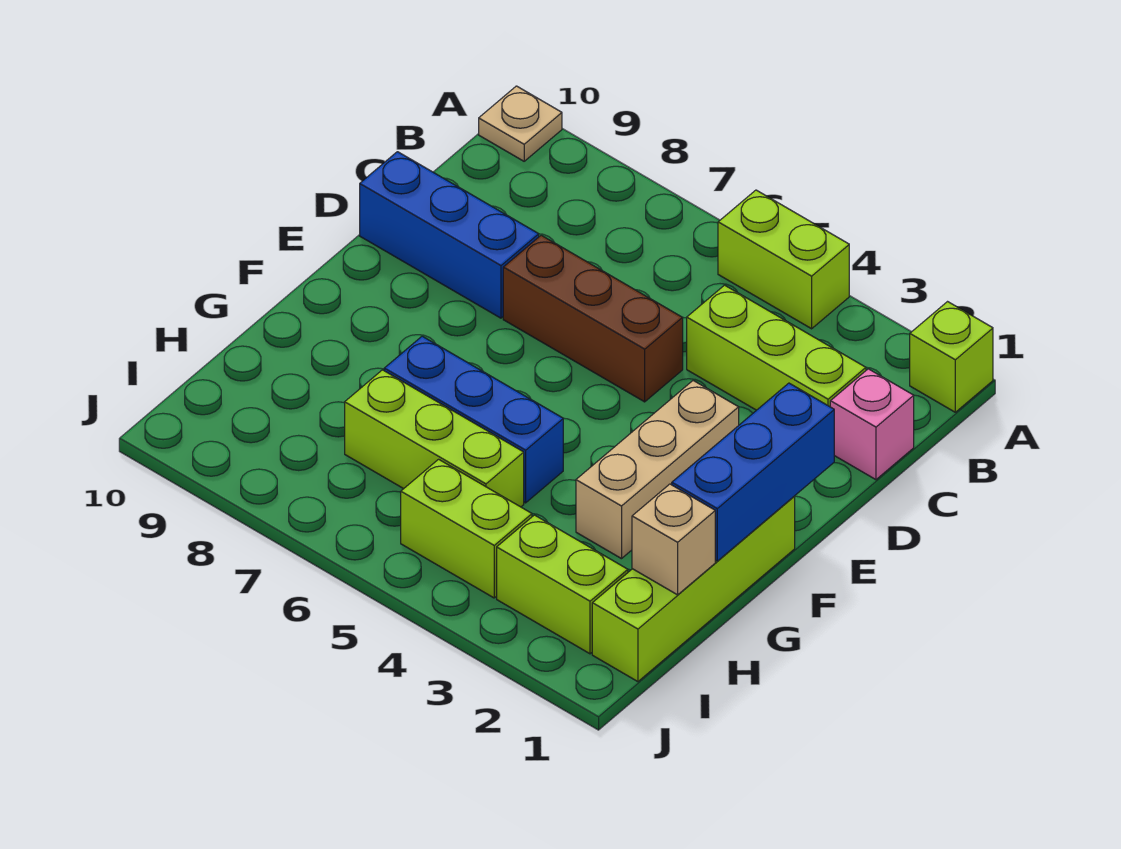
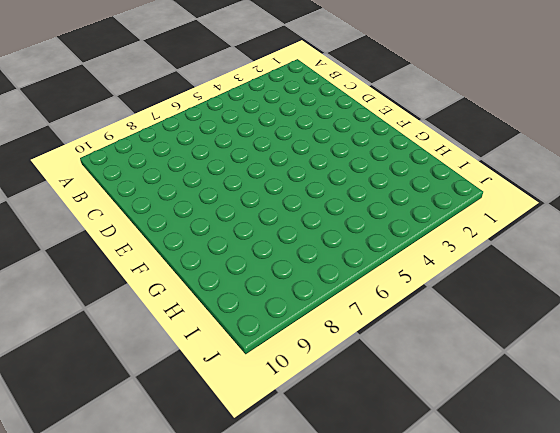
none -> lime brick A1 level 1
none -> lime brick A4:A5 level 1
none -> tan plate A10 level 1

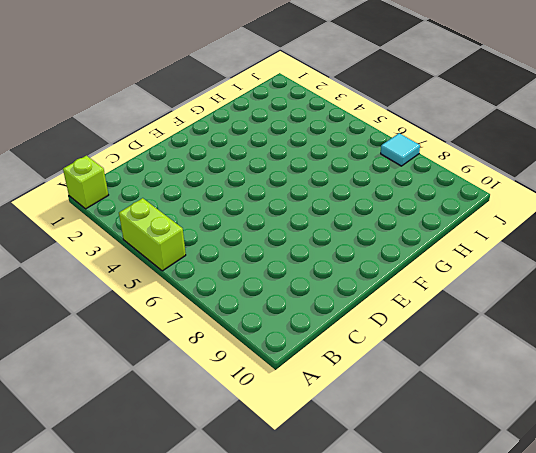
cyan tile J7 level 1 -> none
none -> tan plate A10 level 1
none -> pink brick C1 level 1
none -> lime brick C2:C4 level 1

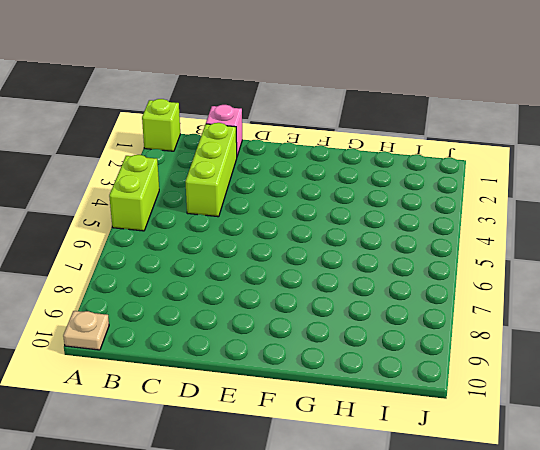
none -> brown brick D5:D7 level 1
none -> blue brick D8:D10 level 1
none -> tan brick E3:G3 level 1

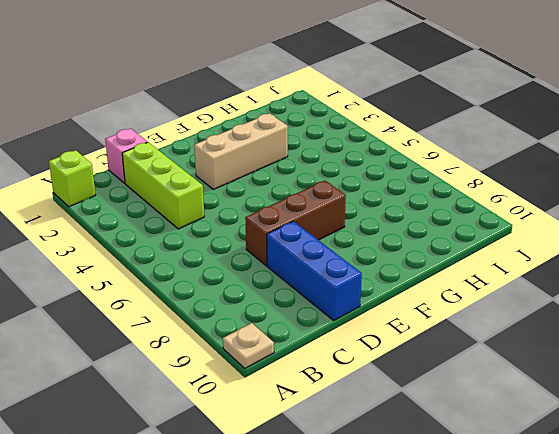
brown brick D7:F7 level 1 -> brown brick D5:D7 level 1
none -> lime brick A4:A5 level 1
none -> lime brick F1:I1 level 1
none -> blue brick G5:G7 level 1

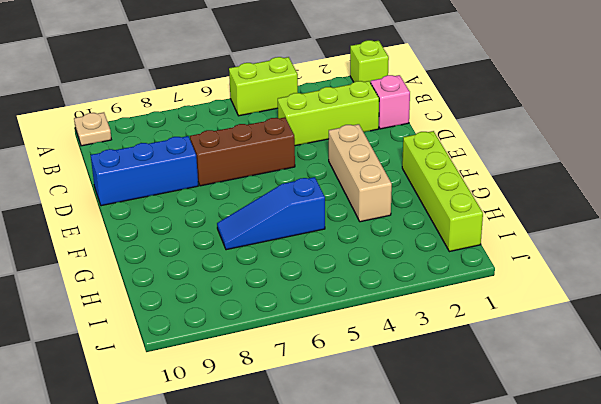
blue slope G5:G7 level 1 top 5 -> blue brick G5:G7 level 1
none -> lime brick H5:H7 level 1
none -> lime brick I2:I3 level 1
none -> lime brick I4:I5 level 1

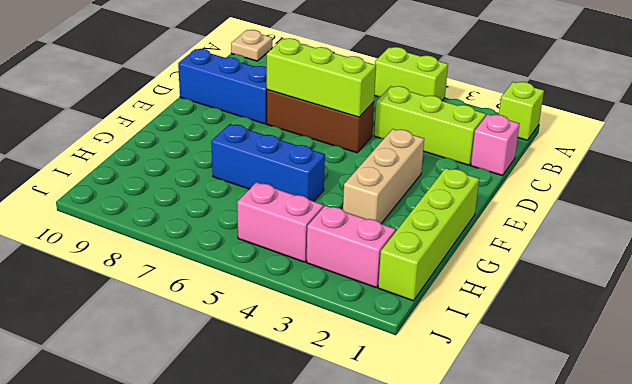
lime brick D5:D7 level 2 -> lime brick H5:H7 level 1
pink brick I2:I3 level 1 -> lime brick I2:I3 level 1
pink brick I4:I5 level 1 -> lime brick I4:I5 level 1
none -> blue brick E1:G1 level 2
none -> tan brick H1 level 2

